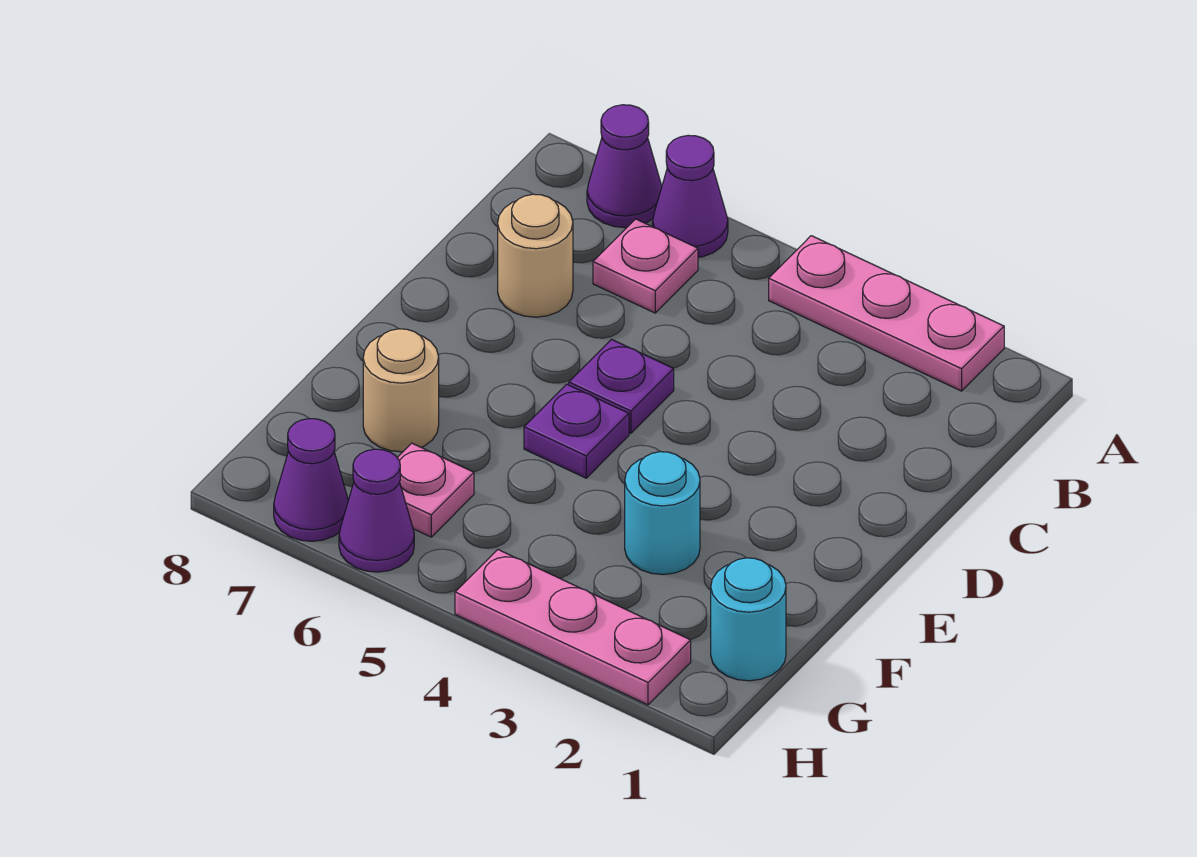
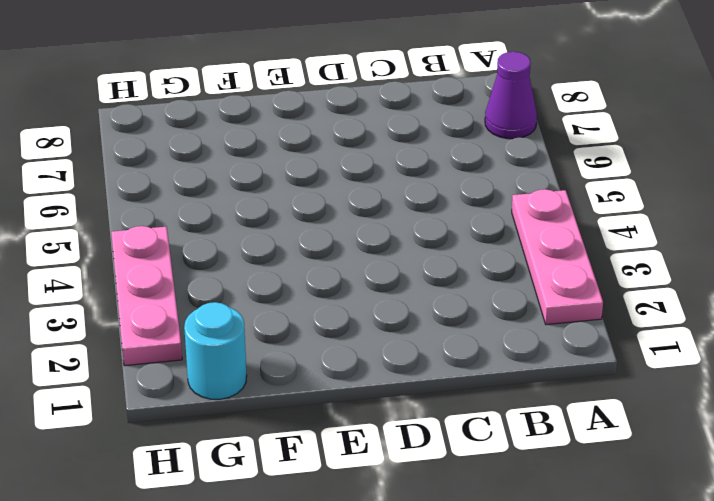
none -> purple cone A6 level 1
none -> pink plate B6 level 1
none -> tan round brick C7 level 1

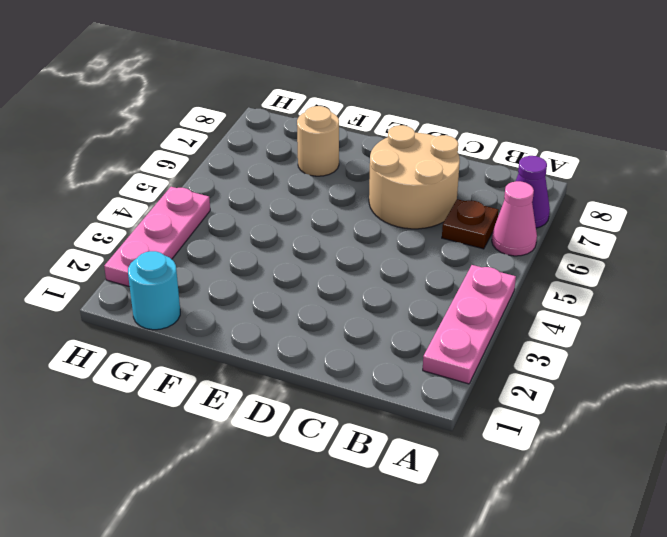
pink cone A6 level 1 -> purple cone A6 level 1
brown plate B6 level 1 -> pink plate B6 level 1
tan round brick C6:D7 level 1 -> tan round brick C7 level 1
none -> purple plate D5 level 1
none -> purple plate E5 level 1
none -> cyan round brick F3 level 1

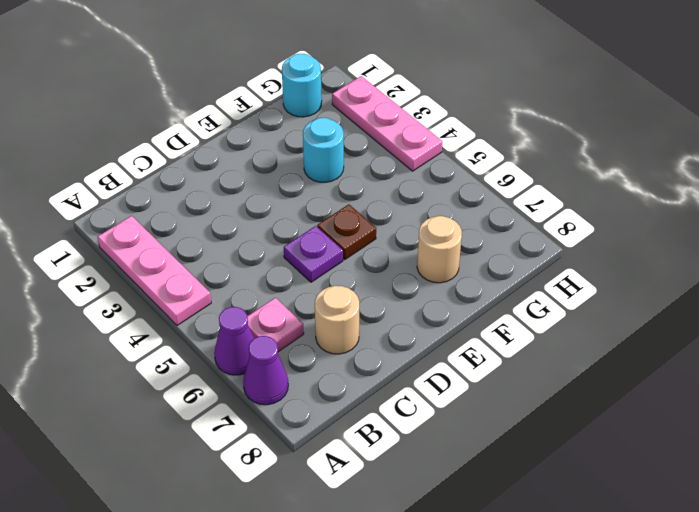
brown plate E5 level 1 -> purple plate E5 level 1
none -> pink plate G6 level 1
none -> purple cone H6 level 1
none -> purple cone H7 level 1

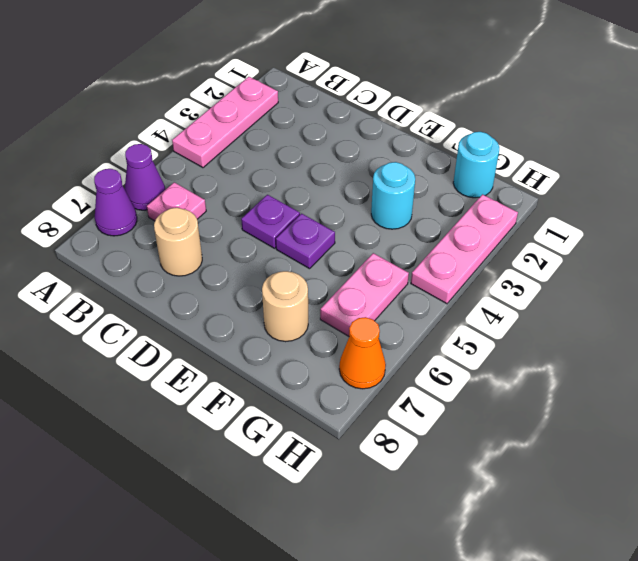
pink plate G5:G6 level 1 -> pink plate G6 level 1
orange cone H7 level 1 -> purple cone H7 level 1
none -> purple cone H6 level 1

